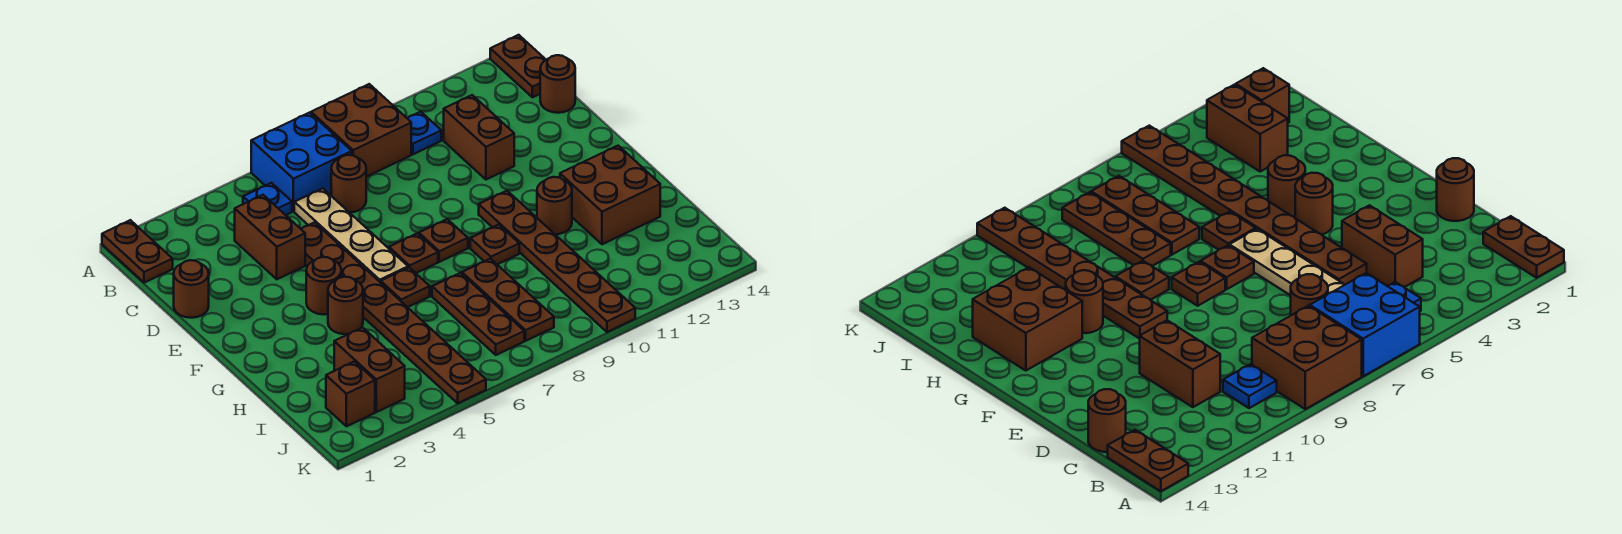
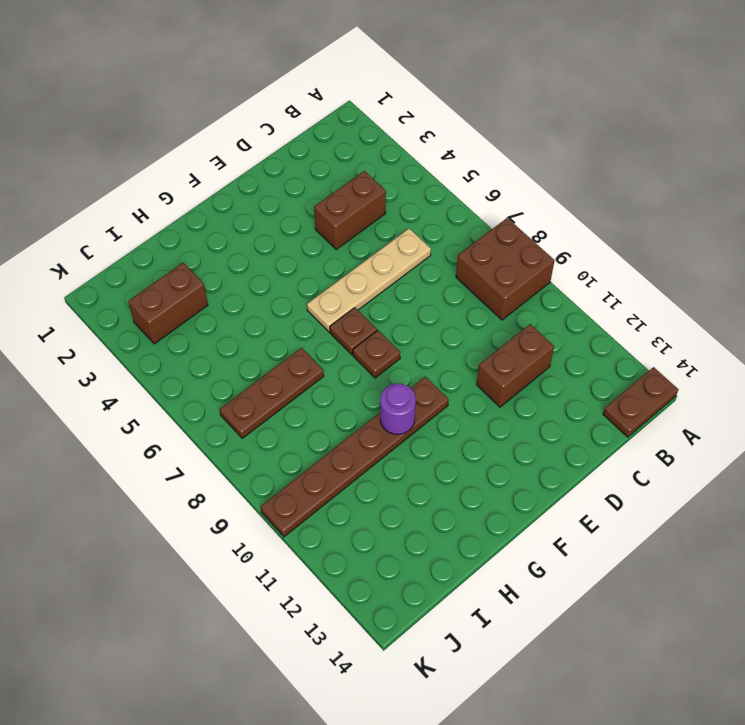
purple round brick G10 level 2 -> none
none -> brown plate A1:B1 level 1
none -> blue brick A6:B7 level 1
none -> blue plate B5 level 1

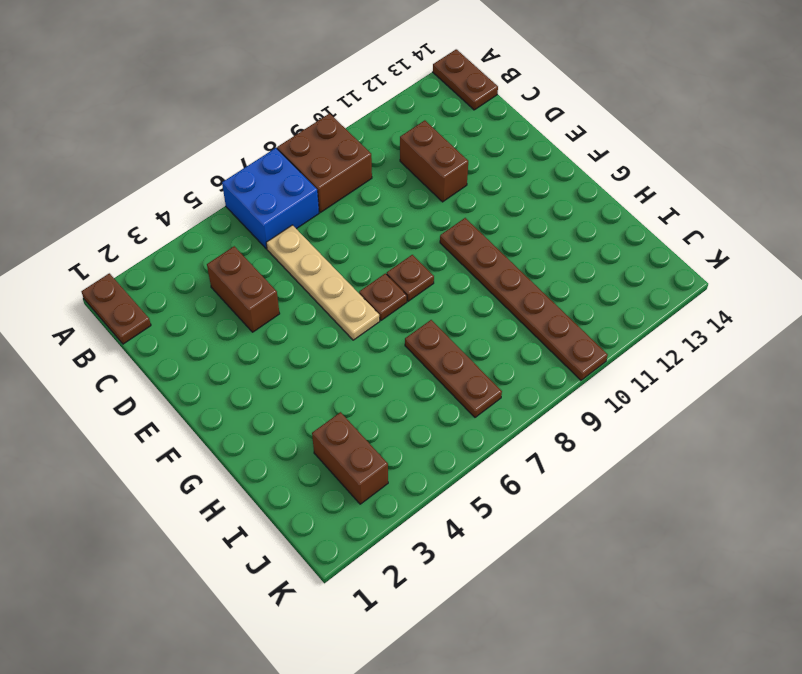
none -> blue plate B5 level 1
none -> blue plate B10 level 1
none -> brown round brick C7 level 1

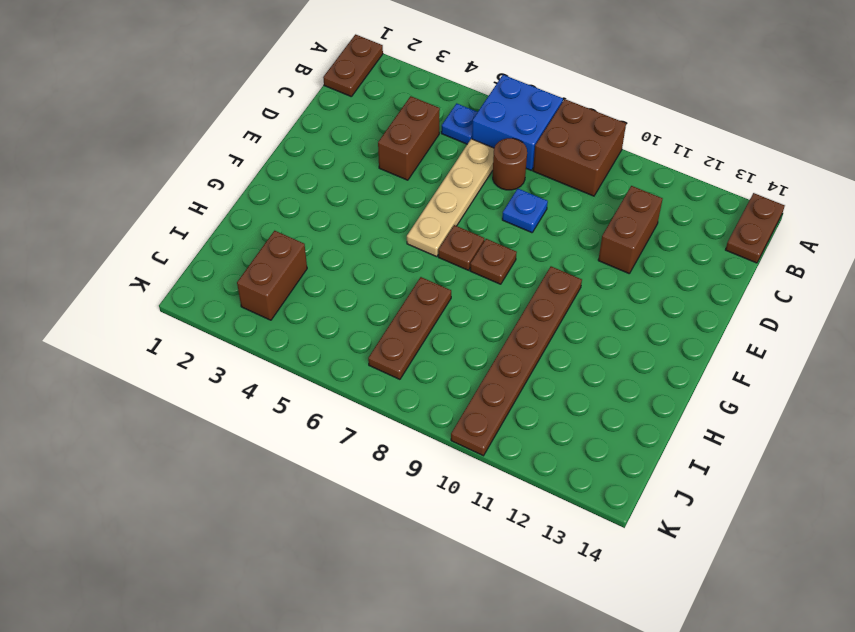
blue plate D8 level 1 -> blue plate B10 level 1
none -> brown round brick C14 level 1
none -> brown round brick D1 level 1
none -> brown plate D5:K5 level 1

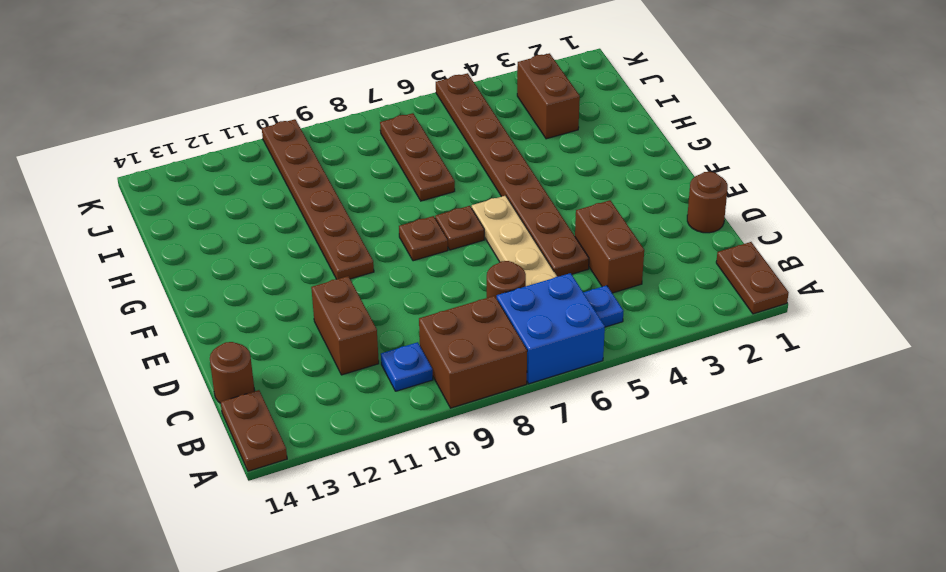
none -> brown round brick F4 level 1
none -> brown round brick G4 level 1
none -> brown plate G6 level 1

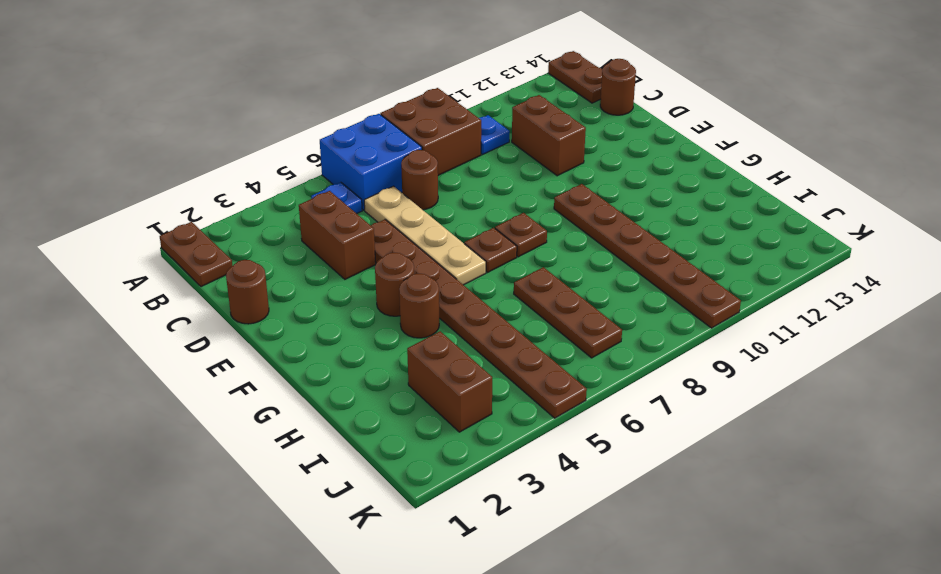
none -> brown plate G6 level 1
none -> brown plate G9 level 1
none -> brown round brick G11 level 1

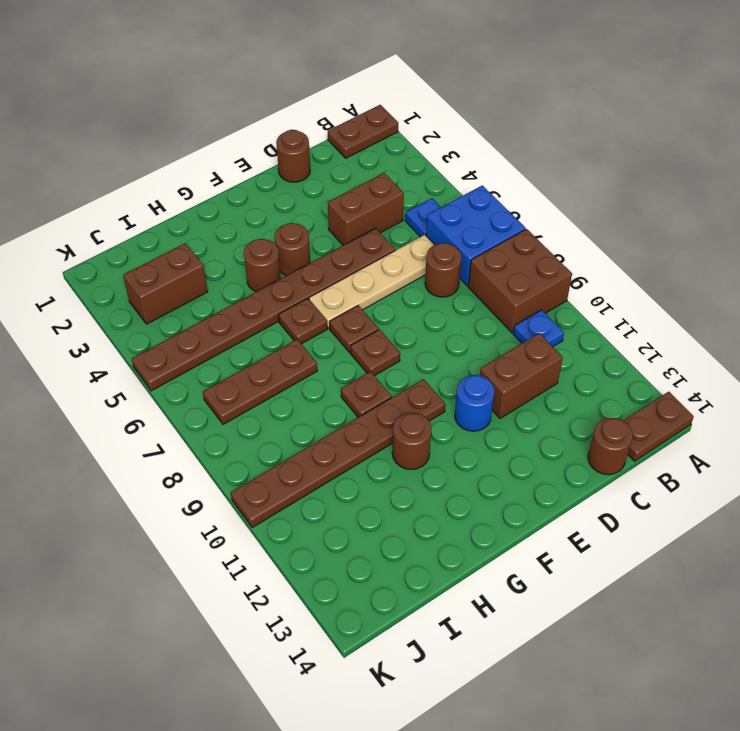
blue round brick E11 level 1 -> none
none -> brown brick G12:H13 level 1
none -> brown plate H8:J8 level 1
none -> brown brick J2 level 1

